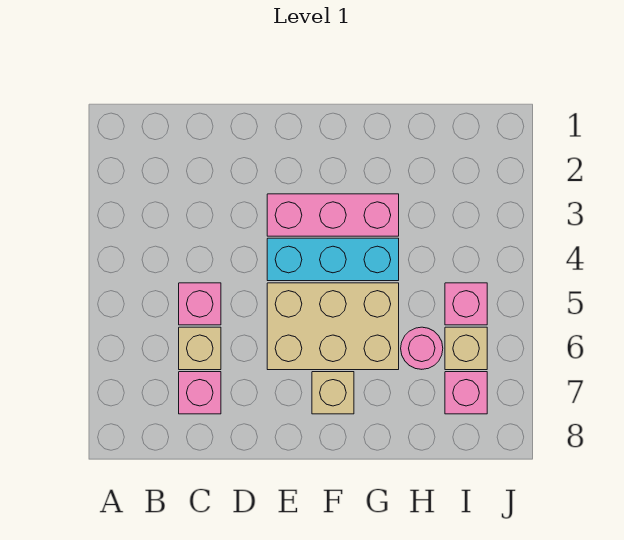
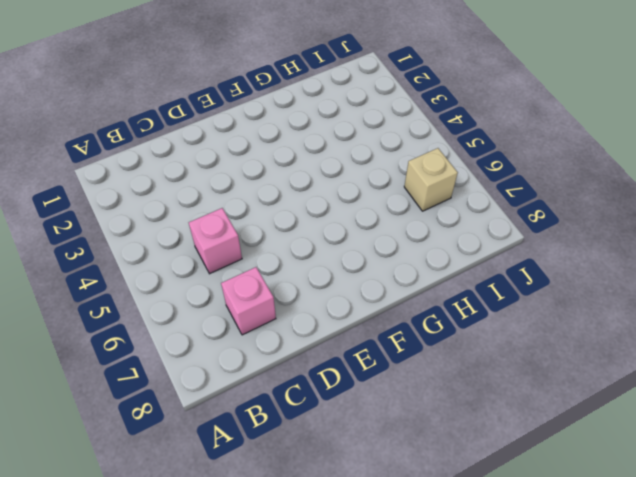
none -> tan brick C6 level 1
none -> pink brick E3:G3 level 1

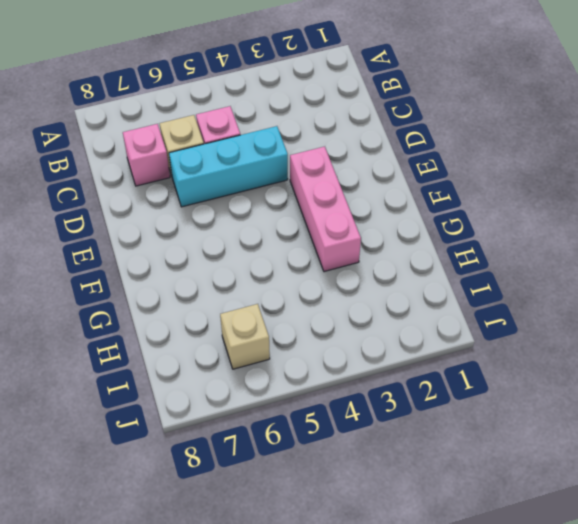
cyan brick D4:D6 level 1 -> cyan brick E4:G4 level 1
none -> tan brick E5:G6 level 1
none -> tan brick F7 level 1

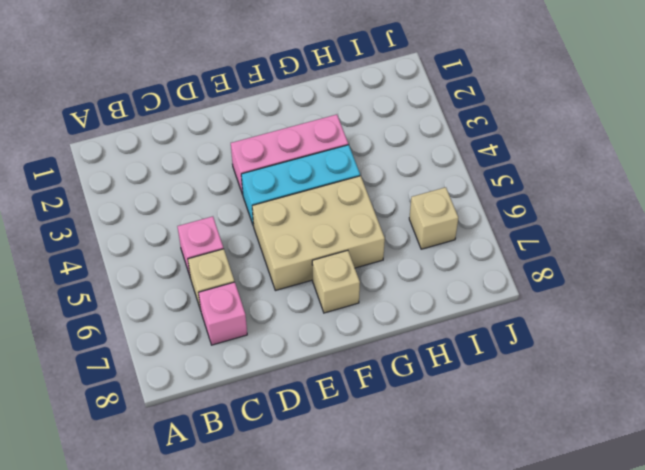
none -> pink round brick H6 level 1
none -> pink brick I5 level 1

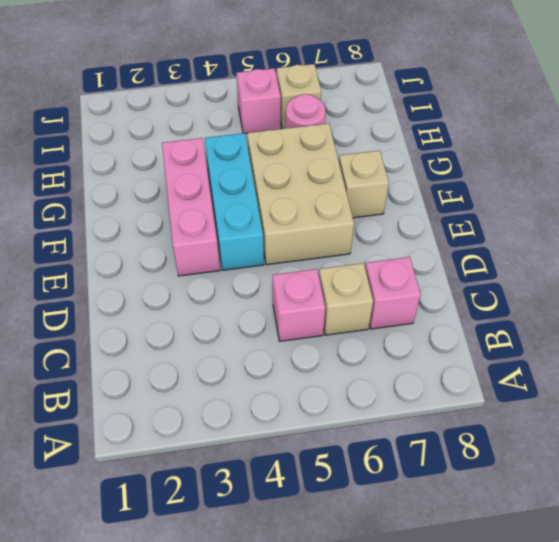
none -> pink brick I7 level 1

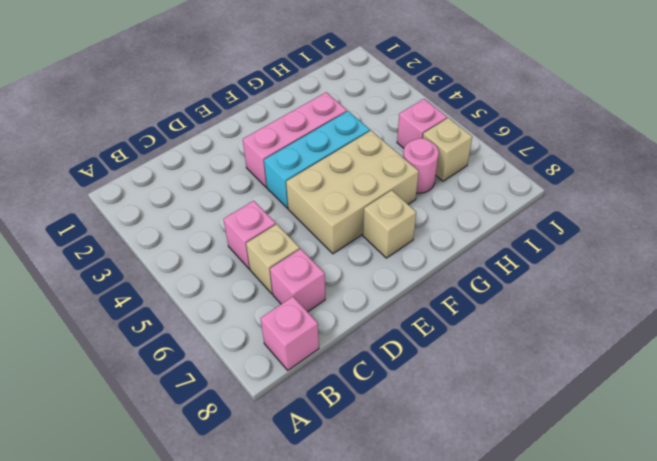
pink brick B8 level 1 -> pink brick I7 level 1

